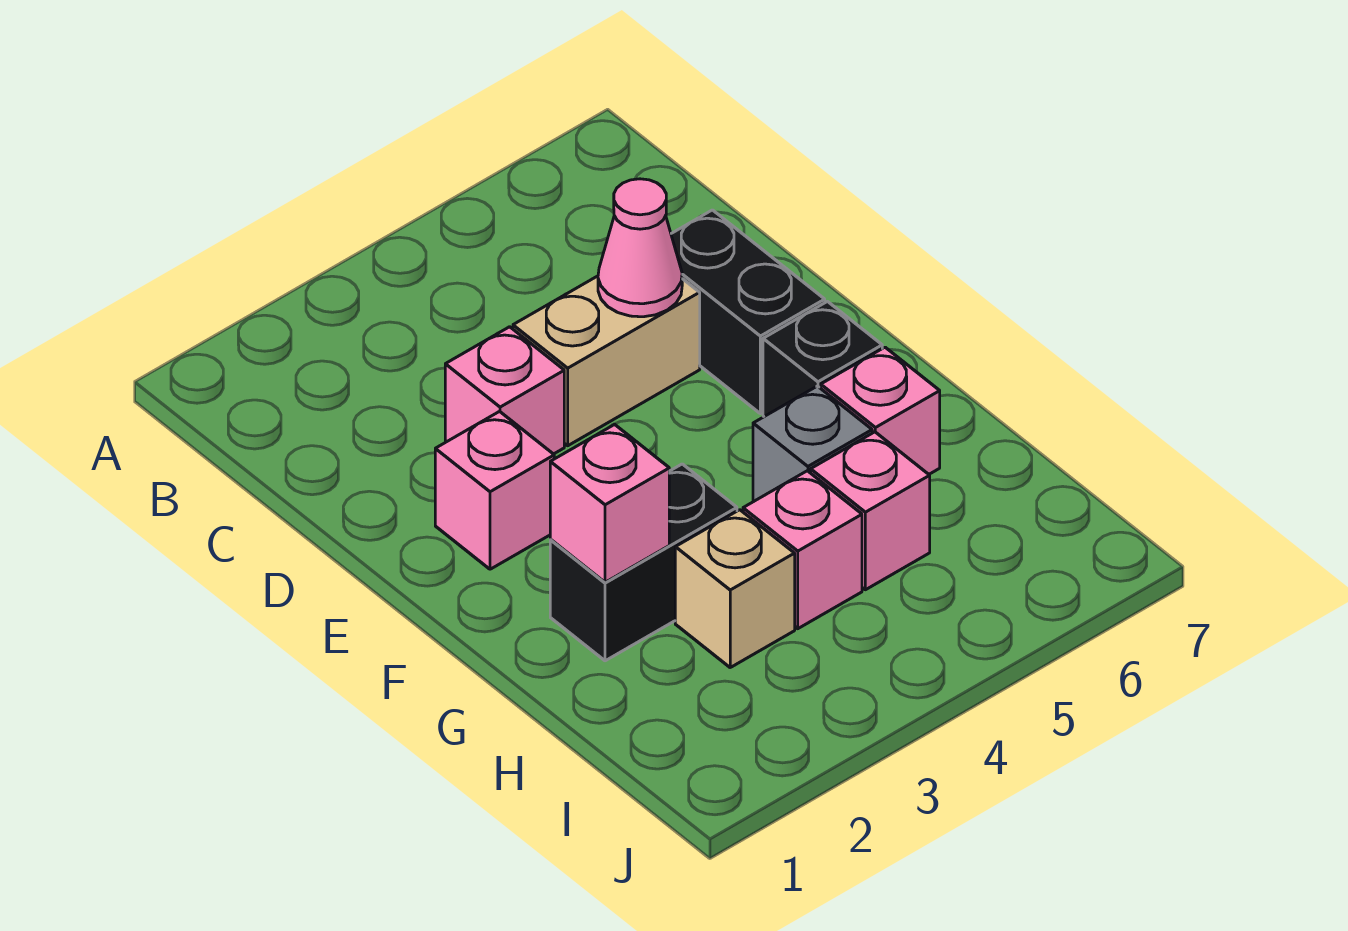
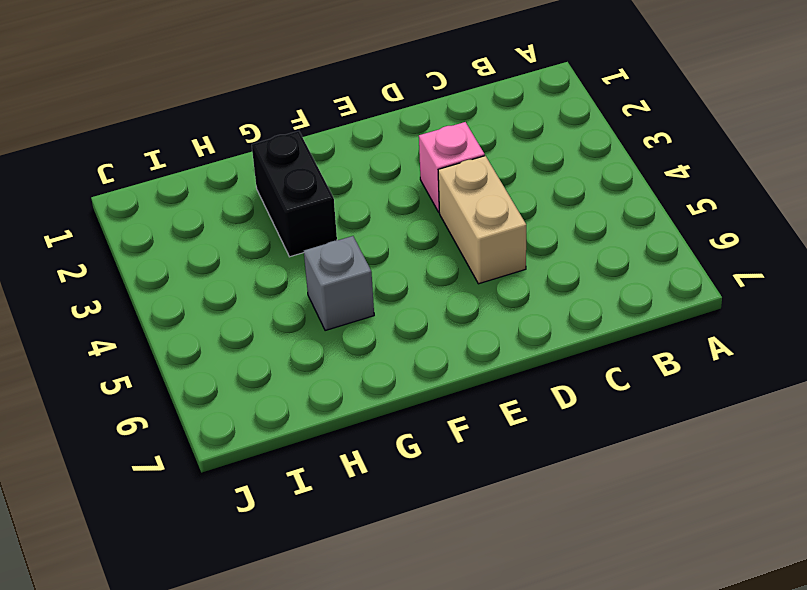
none -> black brick D6:E6 level 1
none -> pink brick E2 level 1
none -> black brick F6 level 1

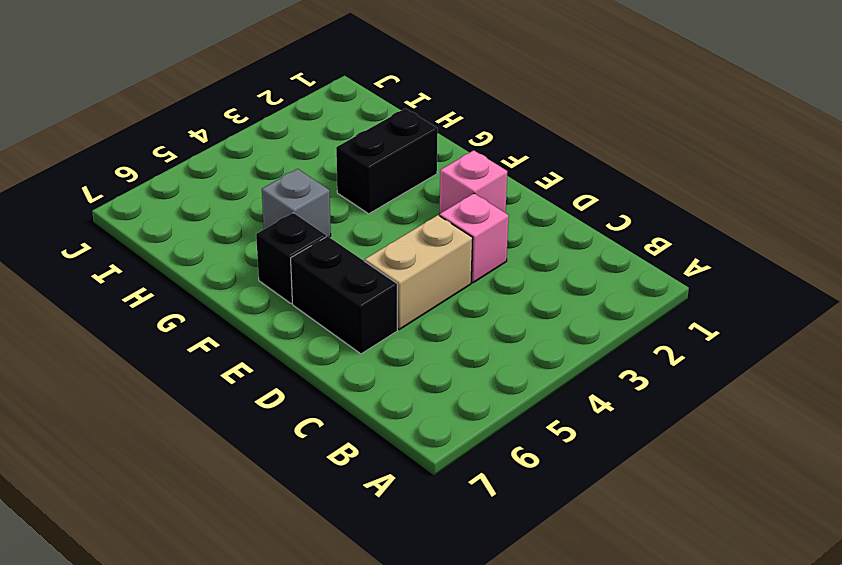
none -> pink brick G6 level 1
none -> tan brick H3 level 1
none -> pink brick H4 level 1

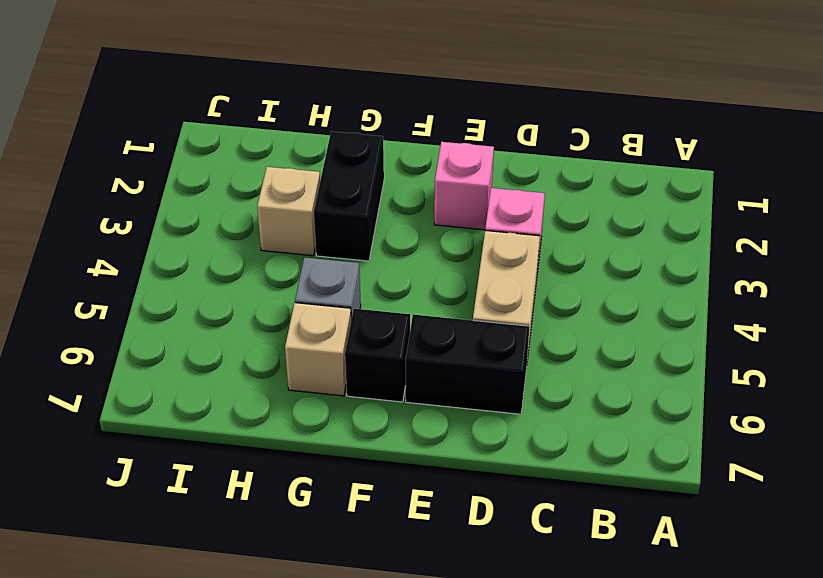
tan brick G6 level 1 -> pink brick G6 level 1
none -> pink brick H4 level 1
none -> pink brick H5 level 1
none -> pink cone D5 level 2

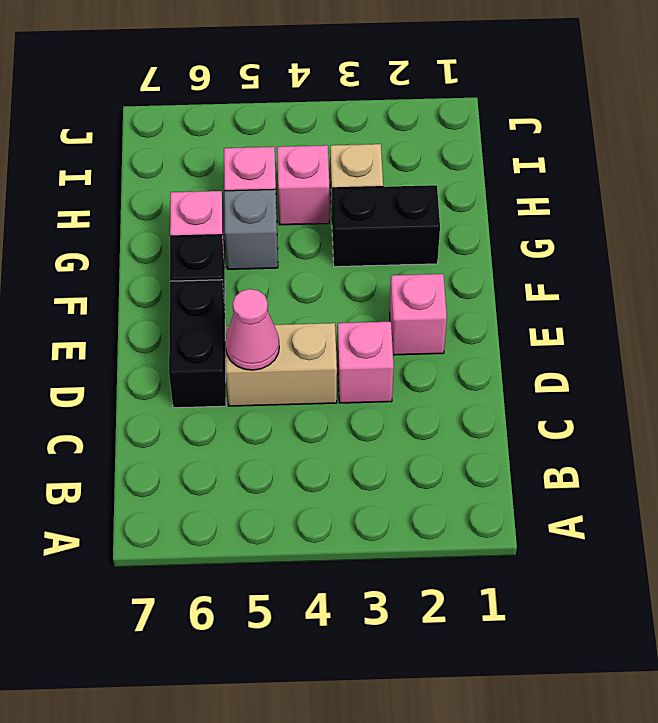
none -> pink brick G2 level 2

